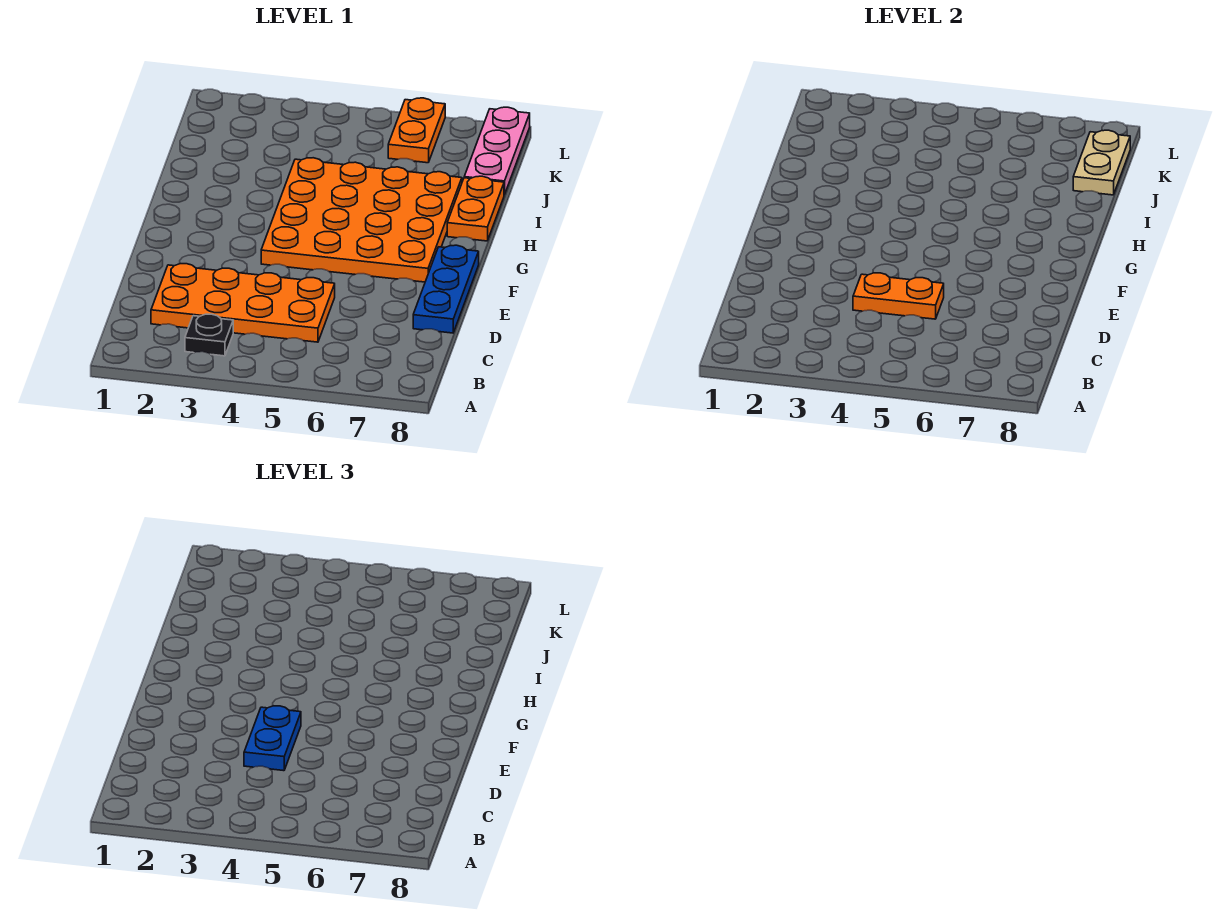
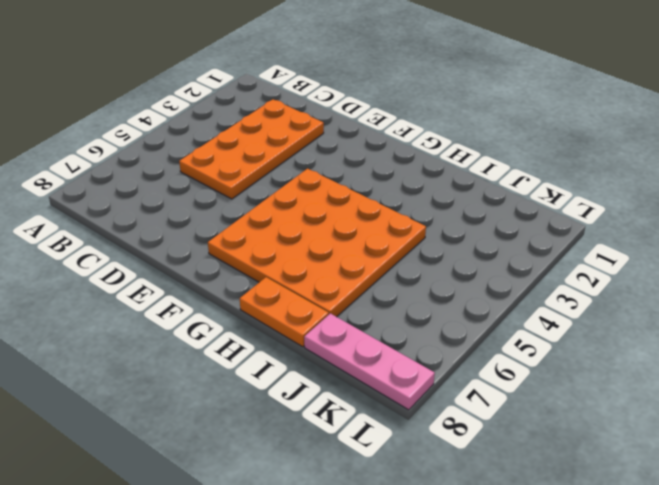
none -> black plate B3 level 1
none -> blue plate D8:F8 level 1

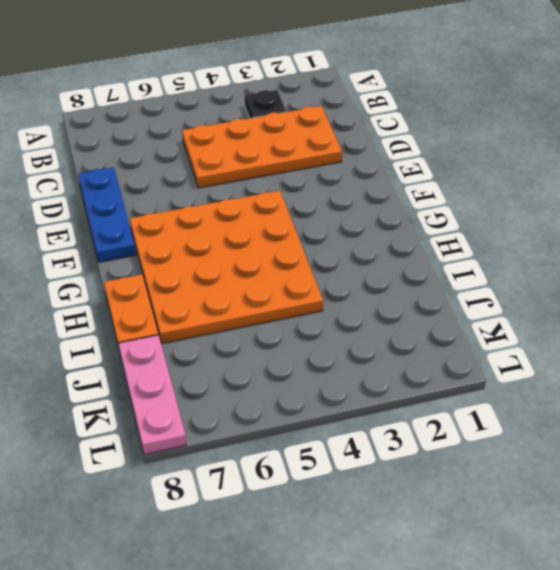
none -> orange plate K6:L6 level 1
none -> orange plate D4:D5 level 2

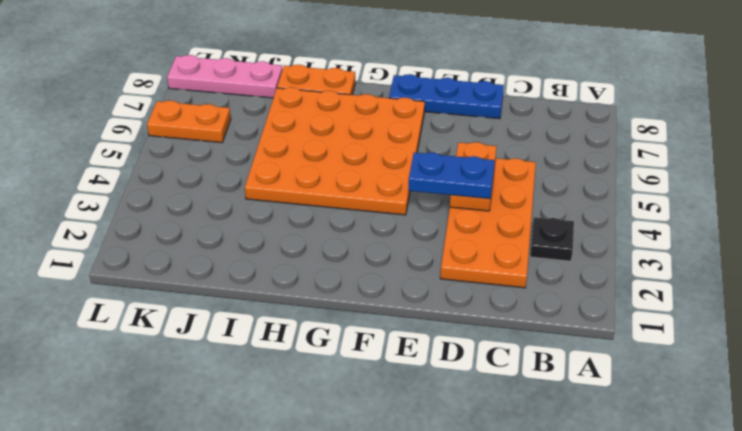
none -> tan plate J8:K8 level 2

